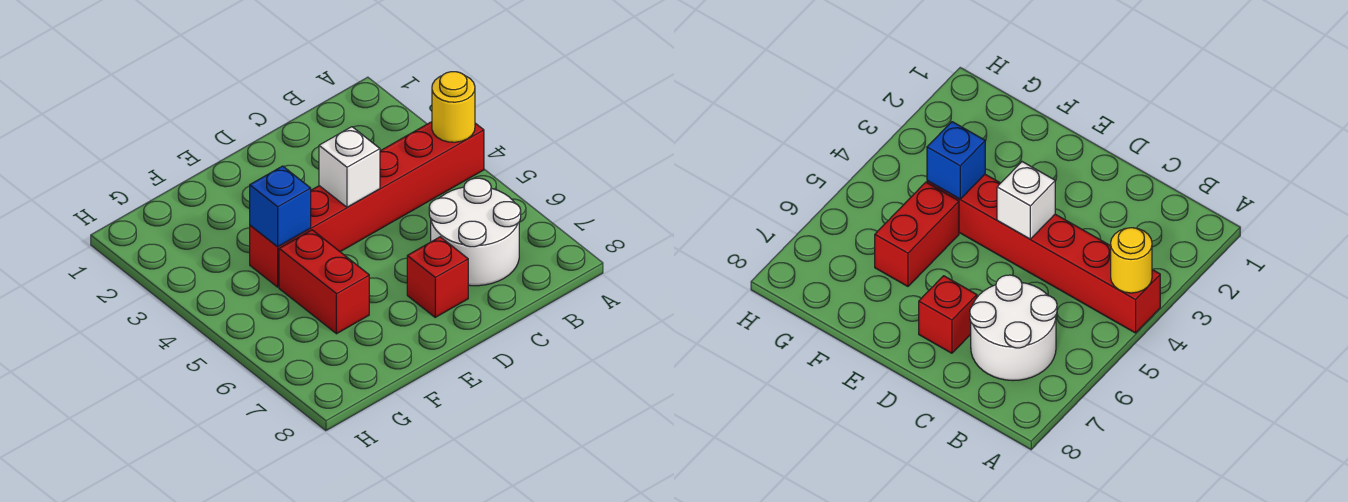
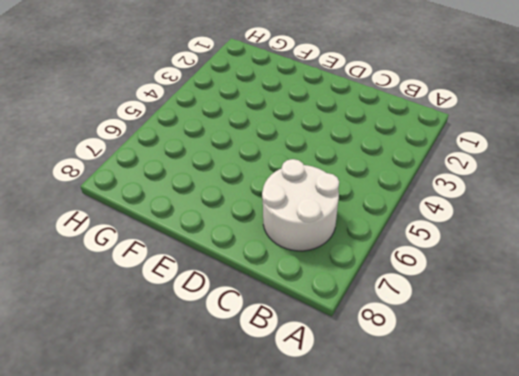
none -> red brick A4:F4 level 1
none -> red brick D7 level 1

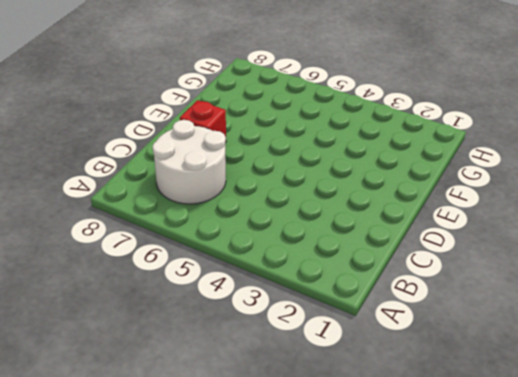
none -> red brick A4:F4 level 1
none -> red brick F5:F6 level 1

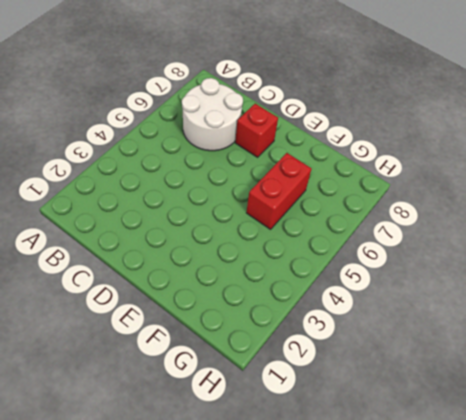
none -> red brick A4:F4 level 1
none -> yellow round brick A4 level 2

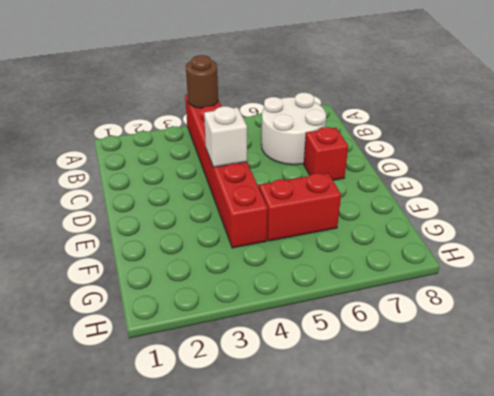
brown round brick A4 level 2 -> yellow round brick A4 level 2
none -> blue brick F4 level 2

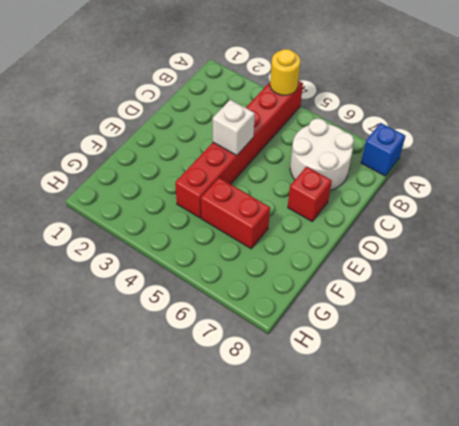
blue brick A8 level 1 -> blue brick F4 level 2

